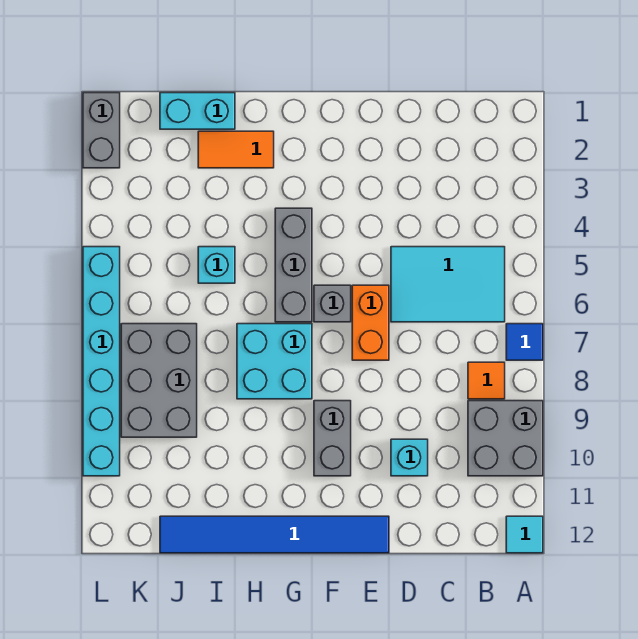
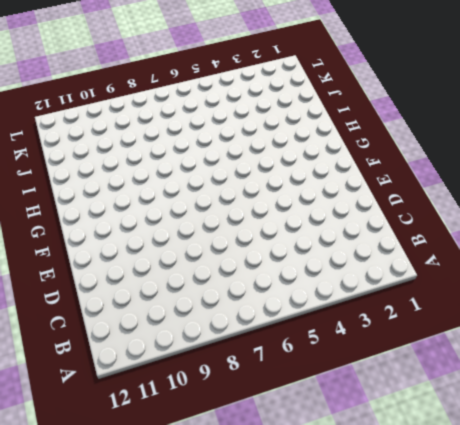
none -> blue tile A7 level 1
none -> grey brick A9:B10 level 1
none -> cyan tile A12 level 1

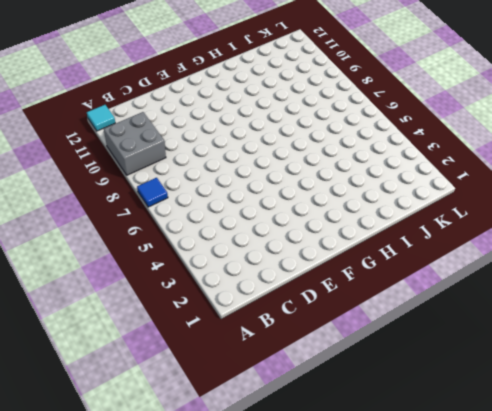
none -> cyan tile B5:D6 level 1
none -> orange tile B8 level 1
none -> cyan brick D10 level 1

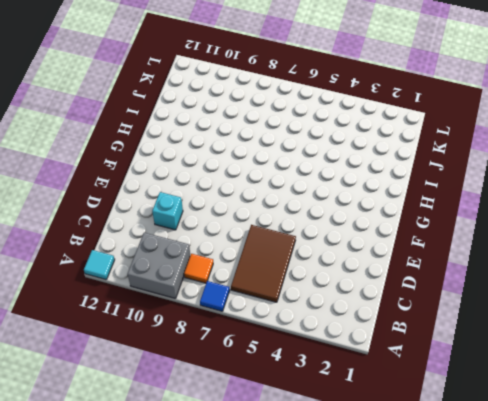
brown tile B5:D6 level 1 -> cyan tile B5:D6 level 1
none -> orange brick E6:E7 level 1
none -> blue tile E12:J12 level 1
none -> grey brick F6 level 1

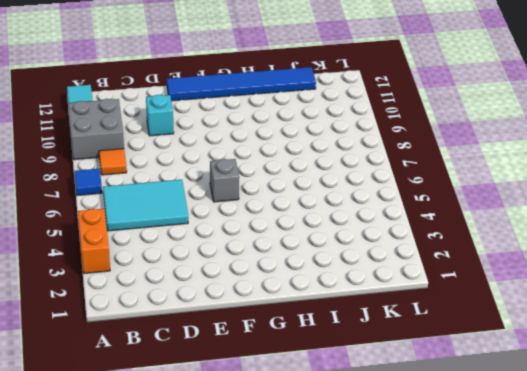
orange brick A3:A4 level 1 -> orange brick E6:E7 level 1
none -> grey brick F9:F10 level 1
none -> grey brick G4:G6 level 1
none -> cyan brick G7:H8 level 1

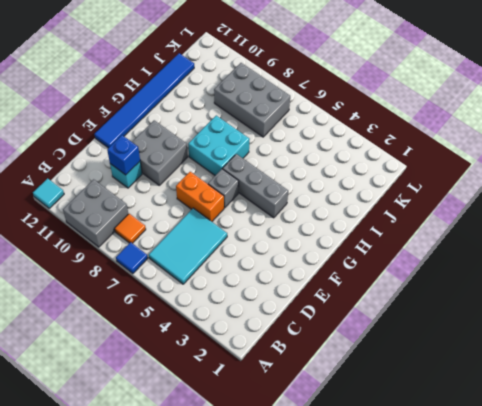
blue brick D10 level 2 -> none
grey brick E9:F10 level 1 -> grey brick F9:F10 level 1
none -> orange tile H2:I2 level 1
none -> cyan brick I1:J1 level 1
none -> cyan brick I5 level 1

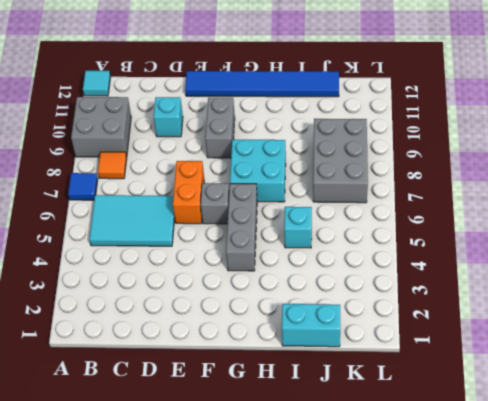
none -> orange tile H2:I2 level 1
none -> grey brick L1:L2 level 1
none -> cyan brick L5:L10 level 1

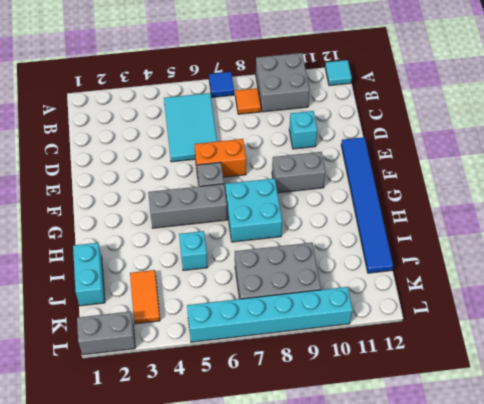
orange tile J3:K3 level 1 -> orange tile H2:I2 level 1

